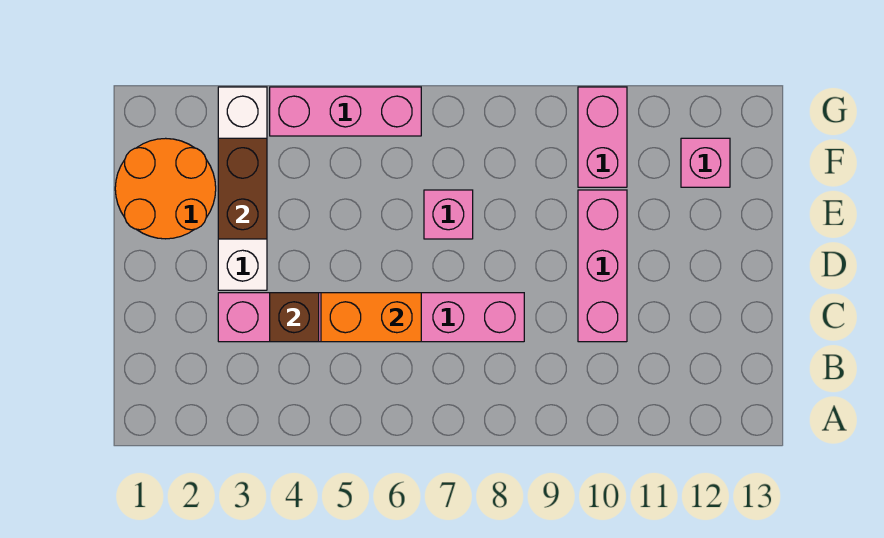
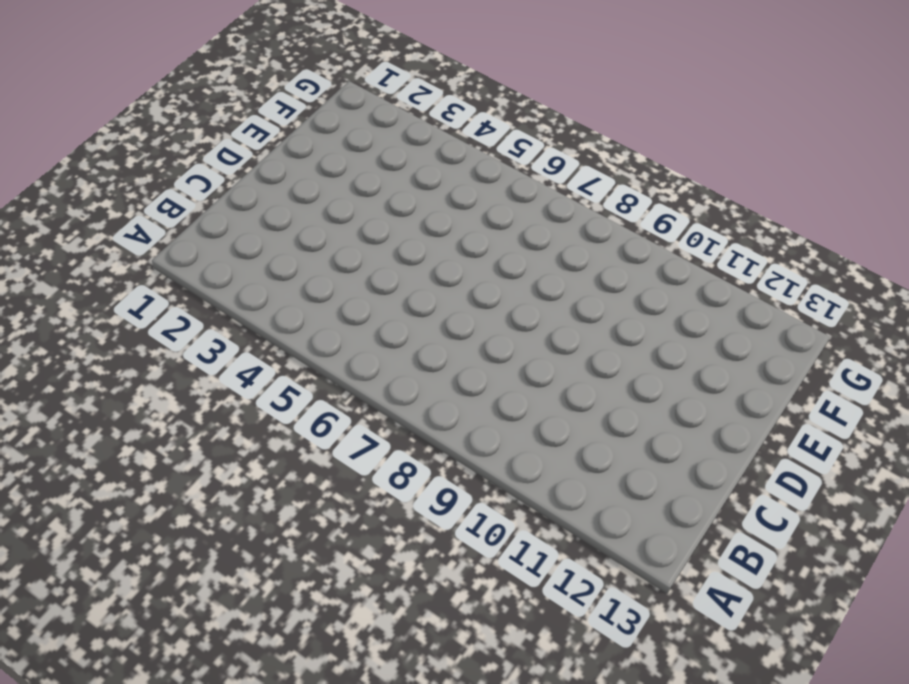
none -> pink brick C3:C8 level 1
none -> pink brick C10:E10 level 1

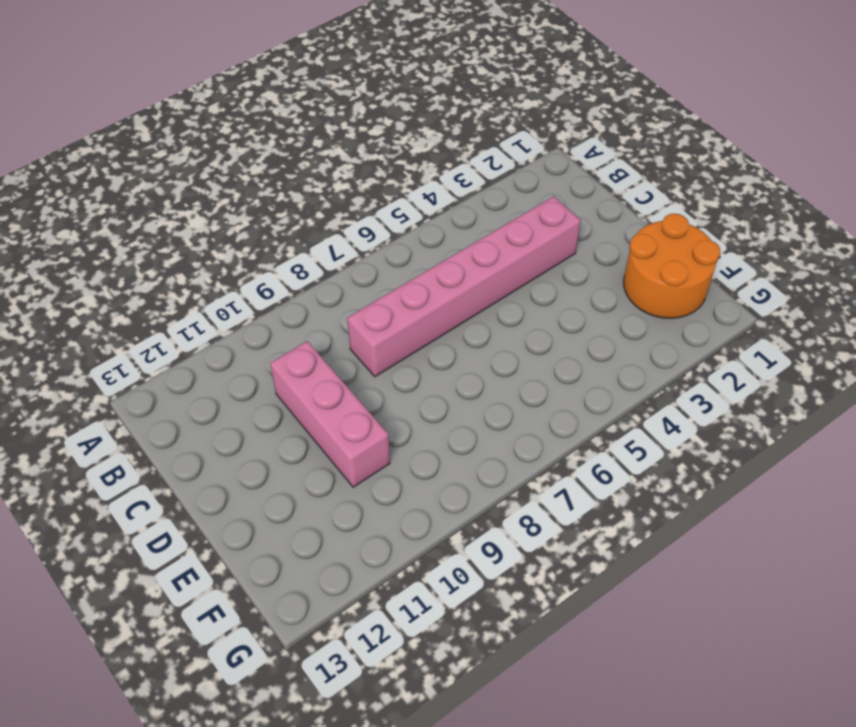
none -> white brick D3:G3 level 1
none -> pink brick E7 level 1

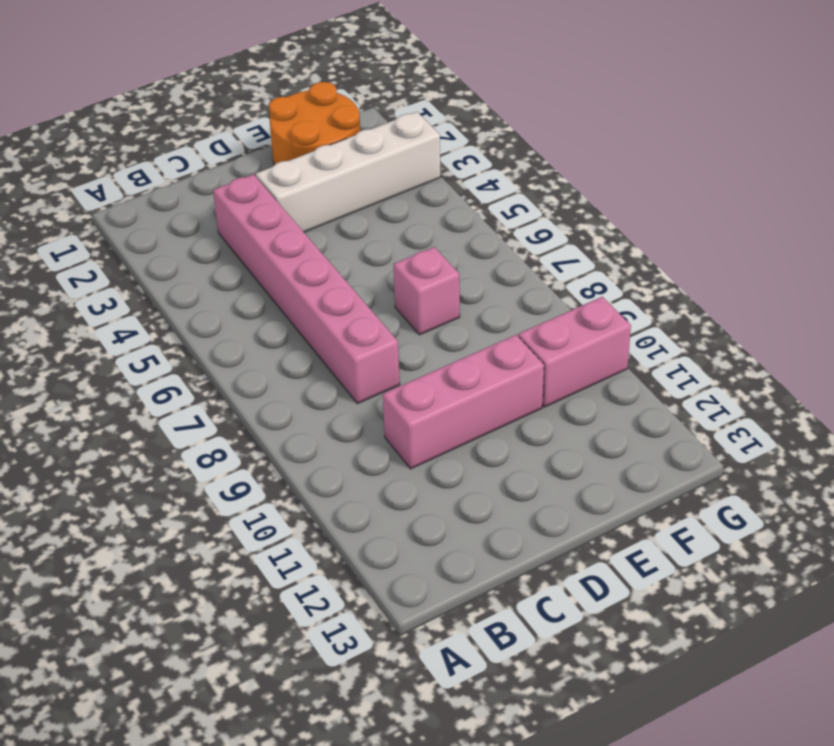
none -> pink brick F12 level 1
none -> pink brick G4:G6 level 1

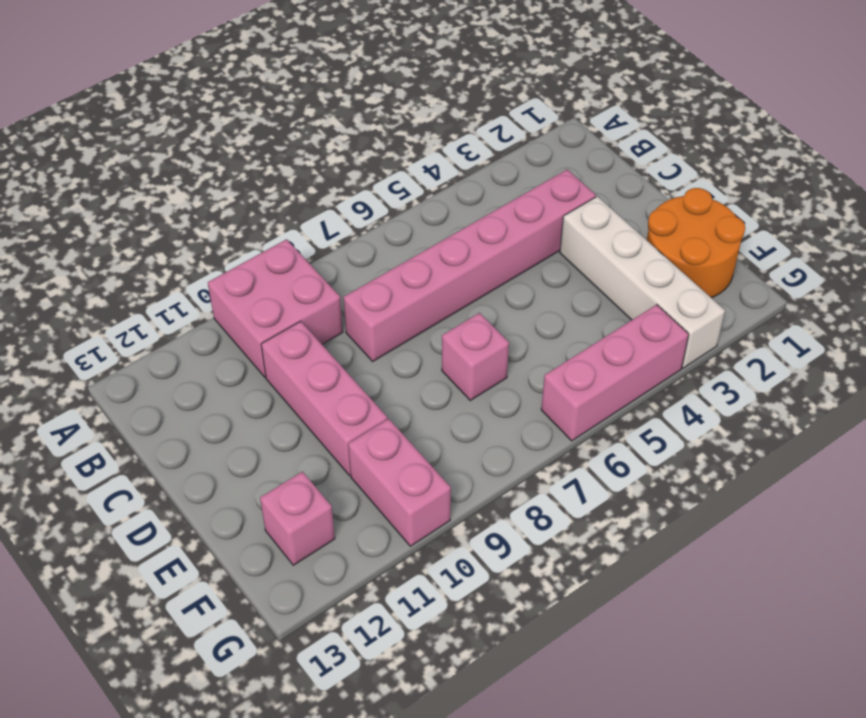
pink brick A9:B10 level 1 -> none
none -> brown brick C4 level 2
none -> orange brick C5:C6 level 2

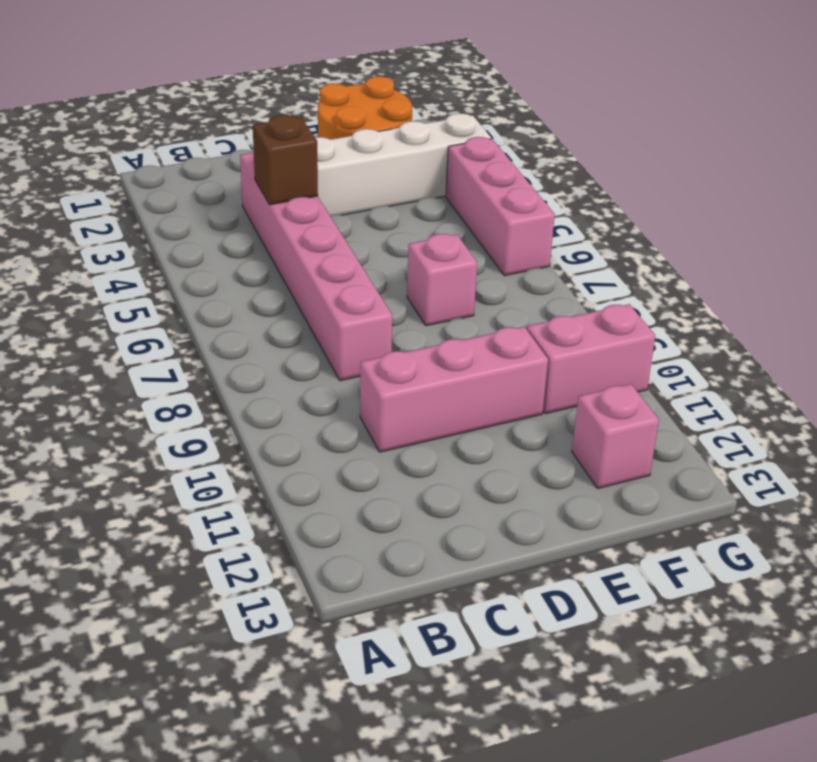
none -> orange brick C5:C6 level 2
none -> brown brick E3:F3 level 2

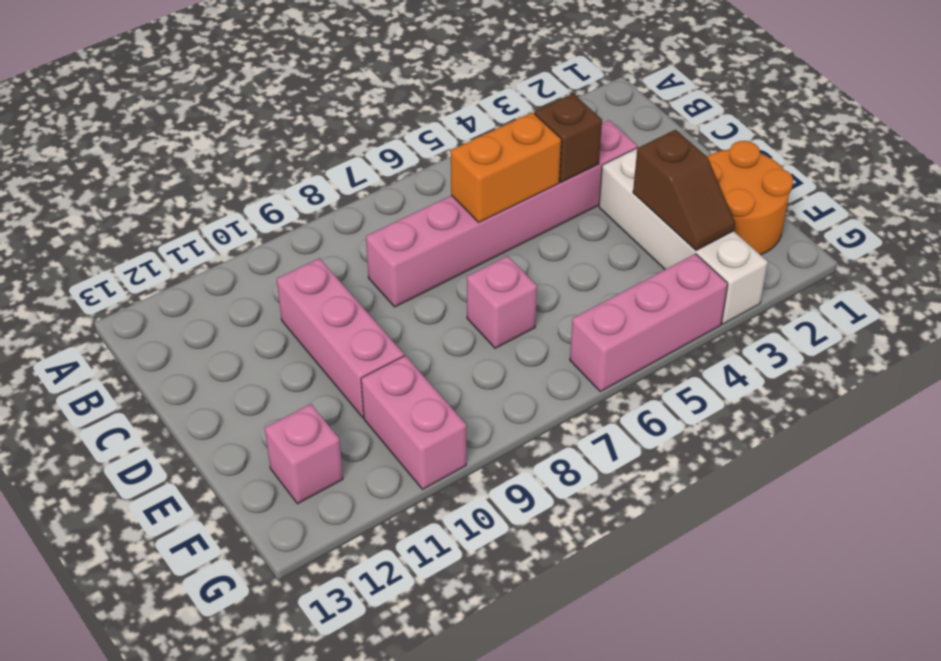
brown slope E3:F3 level 2 top E -> brown brick E3:F3 level 2

